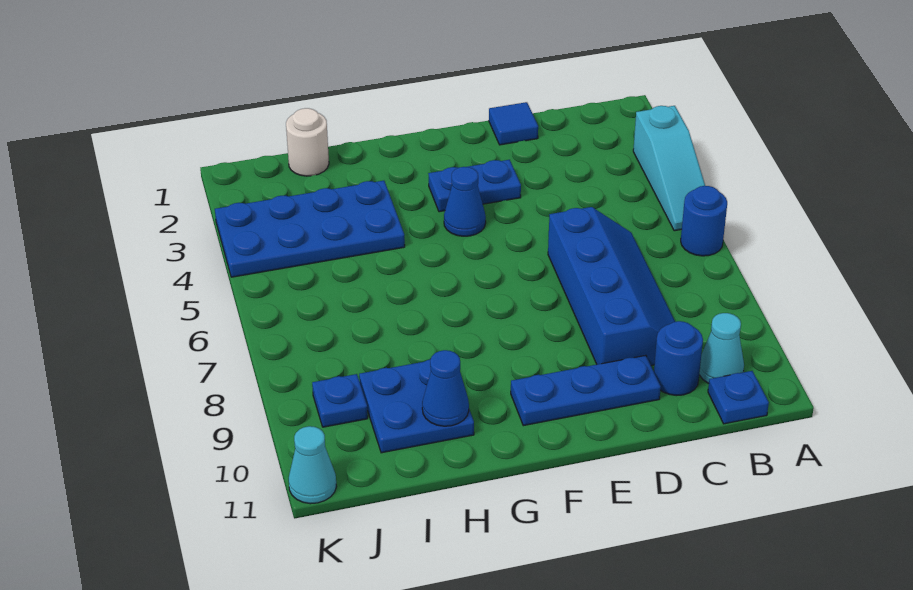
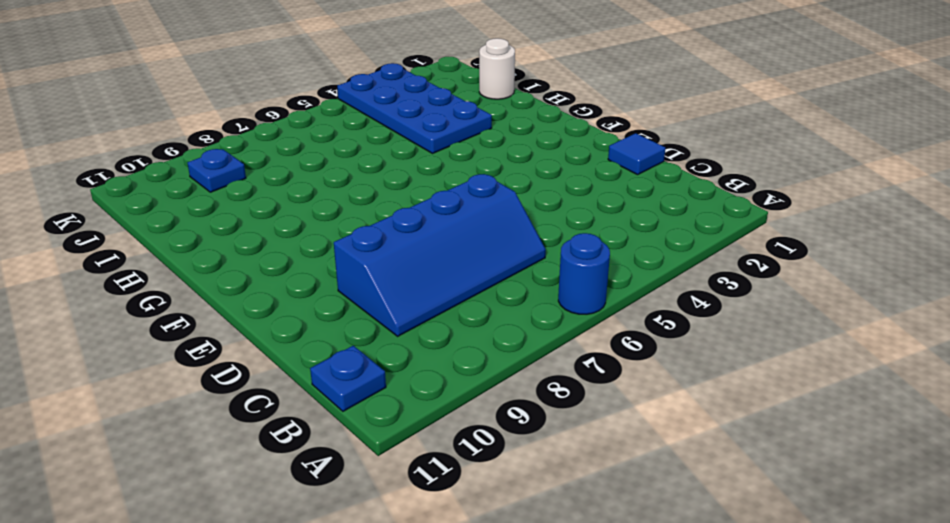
none -> cyan slope A3:A5 level 1 top 3
none -> cyan cone B10 level 1
none -> blue round brick C10 level 1

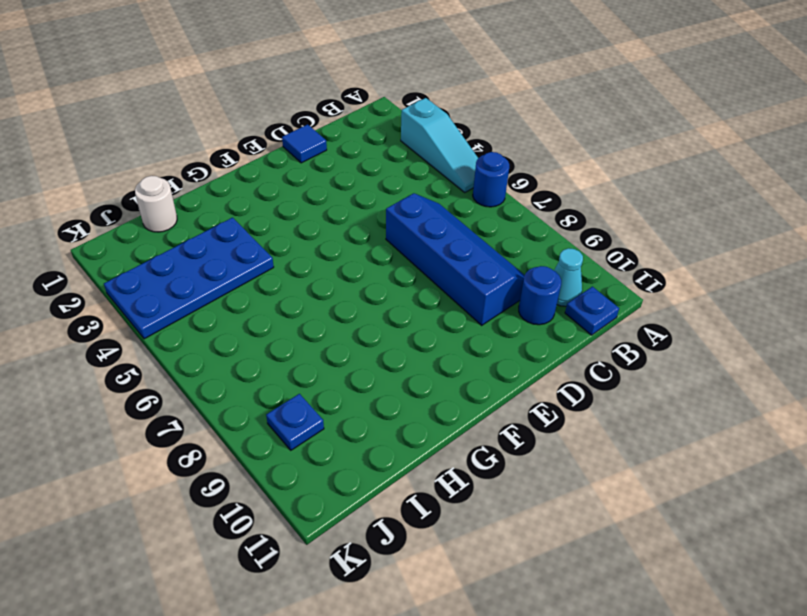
none -> blue plate D10:F10 level 1
none -> blue plate E3:F3 level 1
none -> blue cone F4 level 1

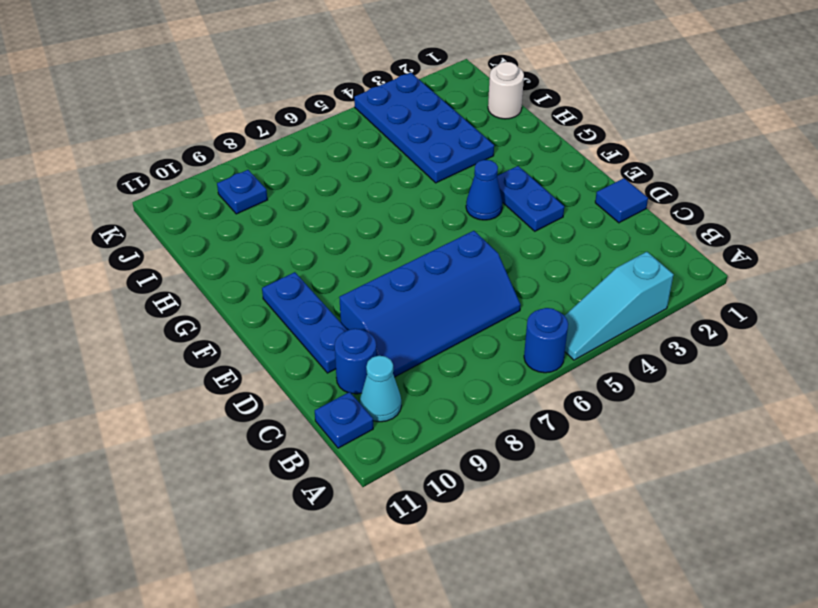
none -> blue plate H9:I10 level 1
none -> cyan cone K11 level 1
none -> blue cone H10 level 2

